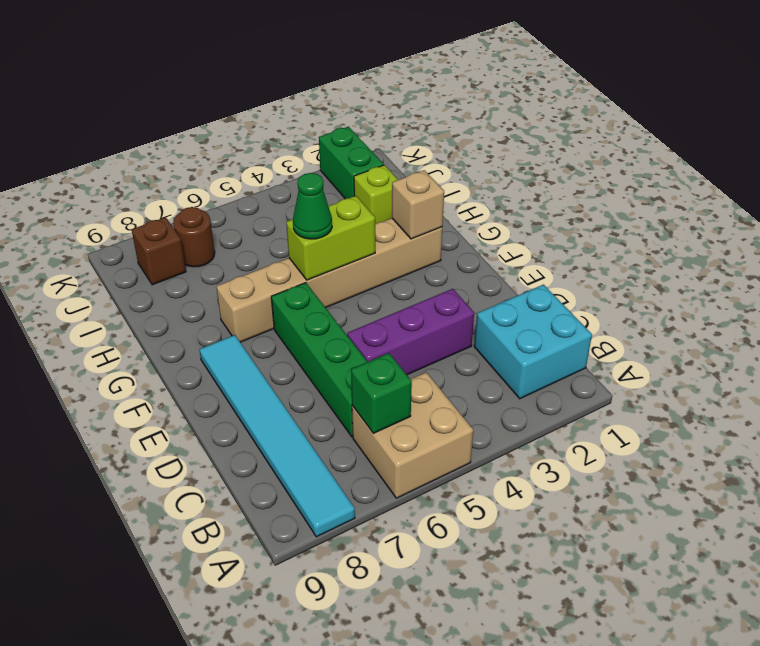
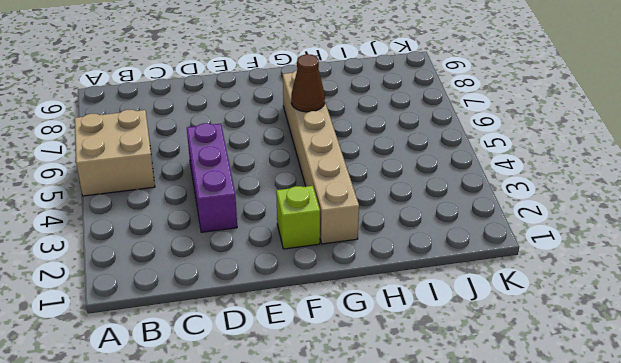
lime brick F2 level 1 -> lime brick I2 level 1
brown cone G6 level 2 -> none
none -> cyan tile A8:F8 level 1
none -> cyan brick B1:C2 level 1
none -> green brick C6:F6 level 1

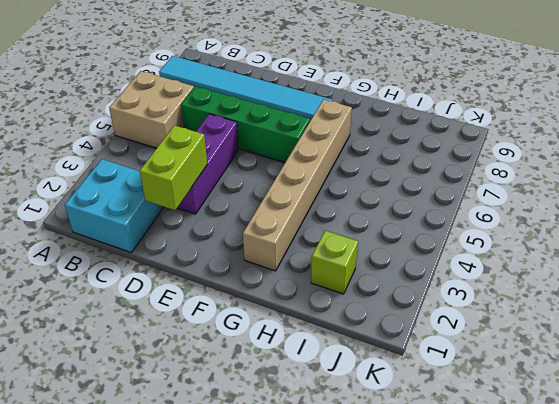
lime brick D2:D3 level 2 -> lime brick G4:G5 level 2
none -> green brick J2:K2 level 1
none -> brown round brick J7 level 1
none -> brown brick J8 level 1

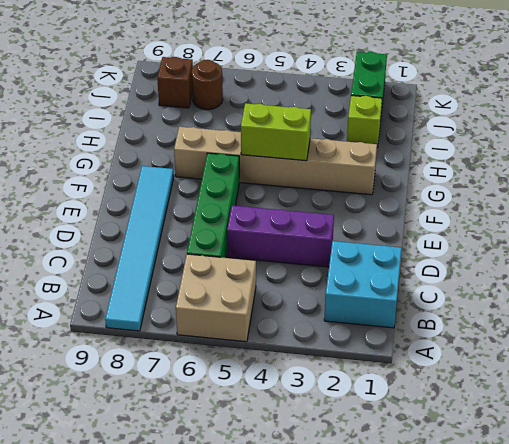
none -> green brick B6 level 2
none -> tan brick G2 level 2
none -> green cone G5 level 3

